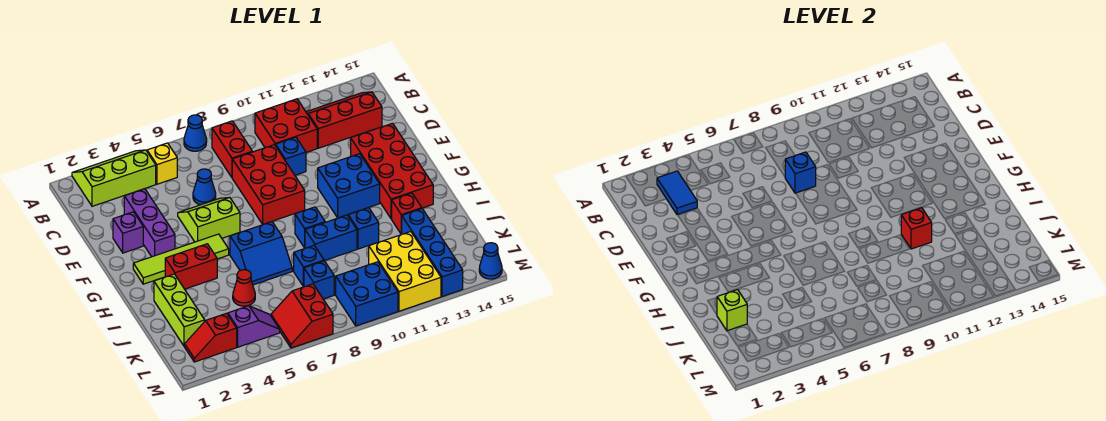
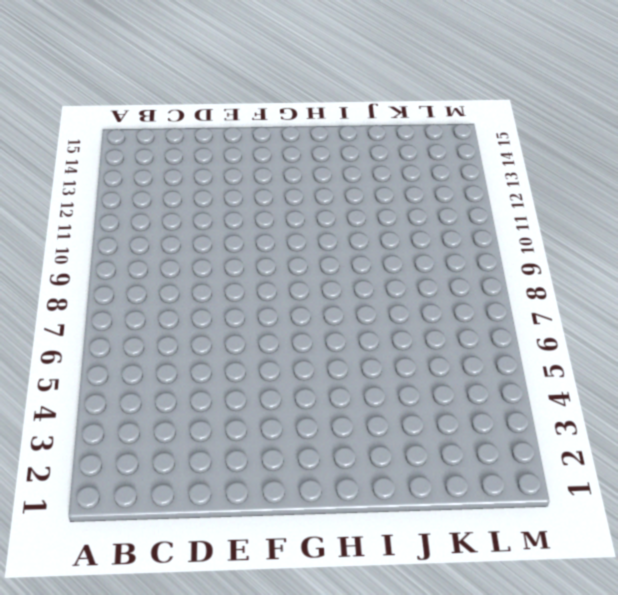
none -> lime slope A2:B4 level 1 top B
none -> blue cone A7 level 1
none -> yellow brick B5 level 1
none -> red brick B8:C8 level 1

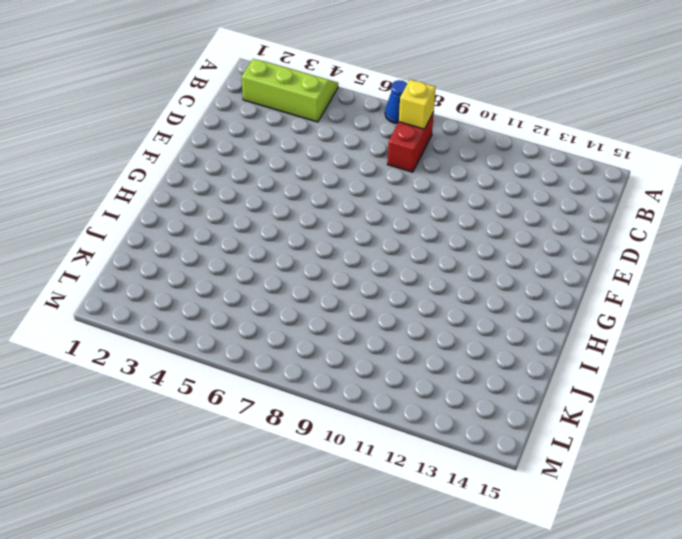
yellow brick B8 level 2 -> yellow brick B5 level 1
none -> red brick B10:C11 level 1
none -> red slope B12:C14 level 1 top C
none -> purple brick D3:F3 level 1
none -> blue cone D6 level 1

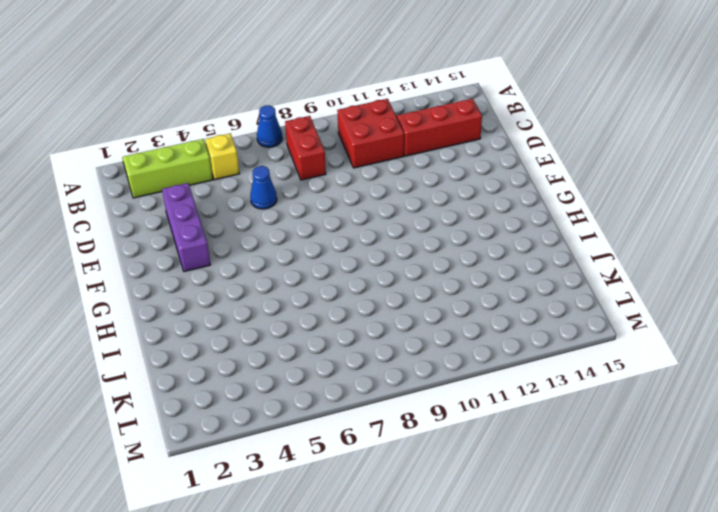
none -> red brick D8:F9 level 1
none -> blue brick D10 level 1
none -> purple brick E2 level 1
none -> lime slope E5:F6 level 1 top F

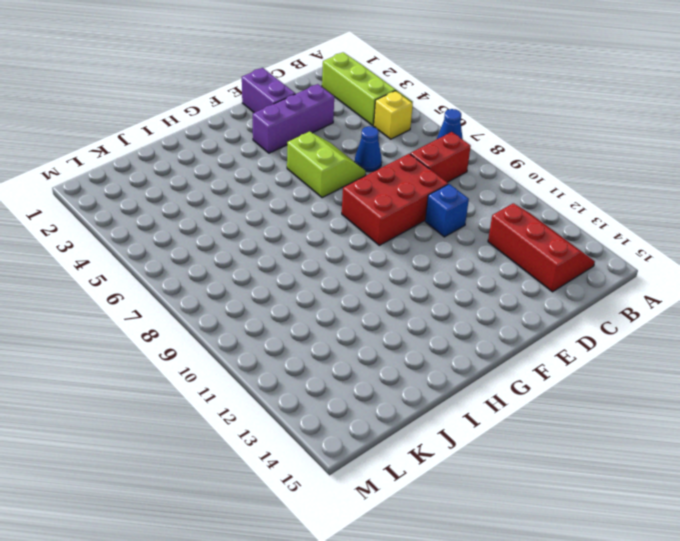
purple brick E1:E2 level 1 -> purple brick E2 level 1
none -> red brick B10:C11 level 1
none -> red brick E13:H14 level 1
none -> blue brick F11:G12 level 1
none -> lime tile G2:G5 level 1

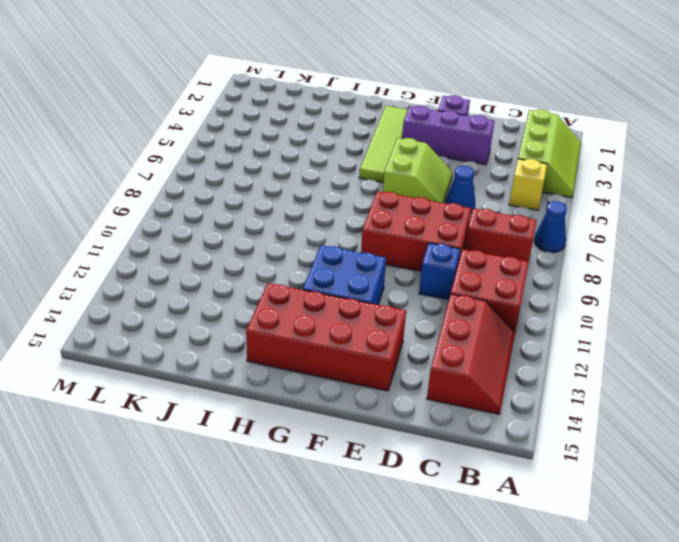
none -> red brick H3:H4 level 1
none -> blue slope H6:I7 level 1 top H
none -> blue brick H9 level 1
none -> lime brick I2:K2 level 1

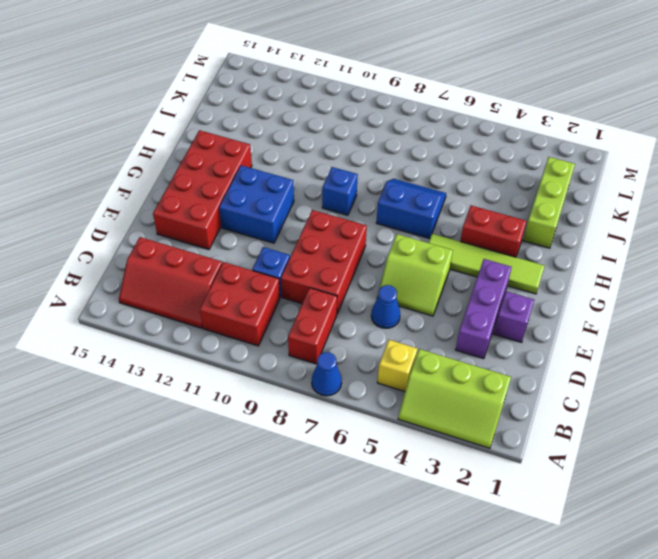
none -> blue brick I9:I10 level 1
none -> blue brick I11 level 1
none -> red brick I13 level 1
none -> red cone J5 level 1

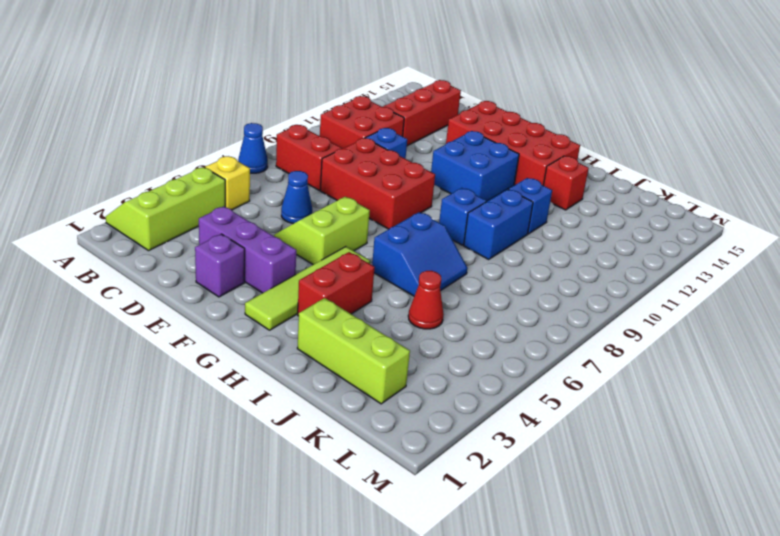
none -> blue brick J8 level 1
none -> blue brick J13:M13 level 1
none -> blue brick K8 level 1
none -> yellow brick K11:M12 level 1

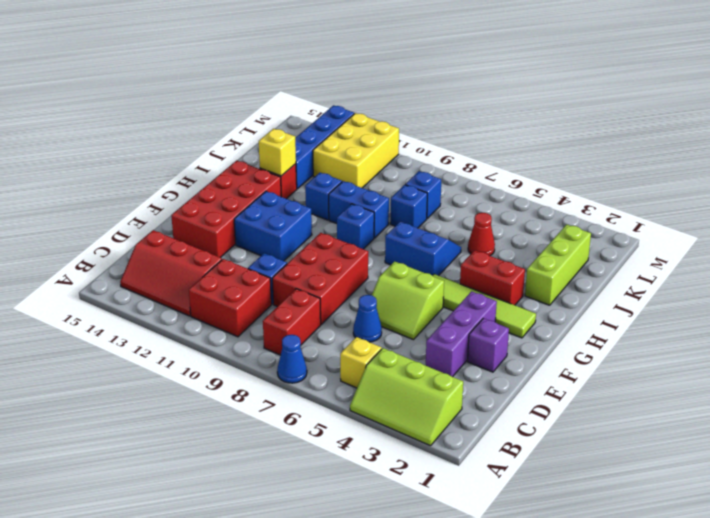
yellow brick I13 level 2 -> none
none -> red slope L2:L3 level 1 top 3
none -> purple slope L4:L5 level 1 top 4
none -> red slope L6:M7 level 1 top 7
none -> blue brick L9:M10 level 1

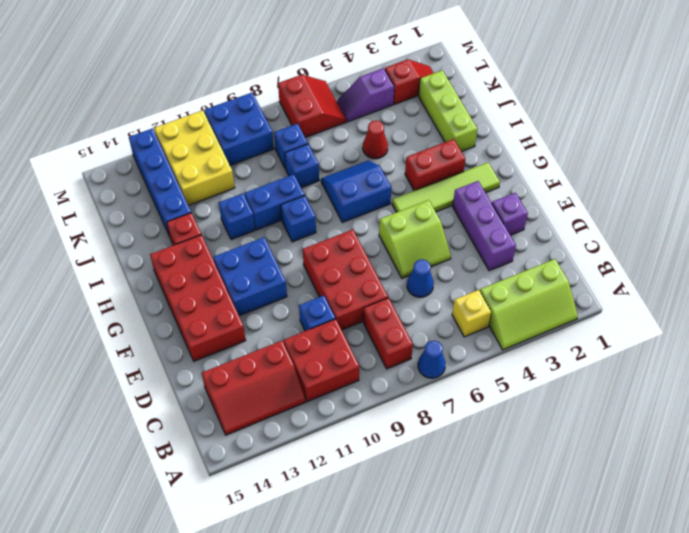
none -> blue cone M15 level 1
none -> blue tile B3:C3 level 2
none -> blue brick D8 level 2
none -> red brick I11 level 2

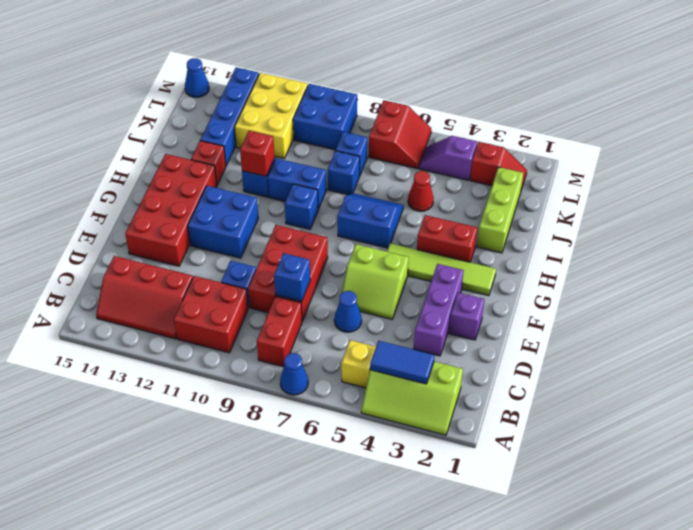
blue tile B3:B4 level 2 -> blue tile B3:C3 level 2
none -> lime brick J2 level 2

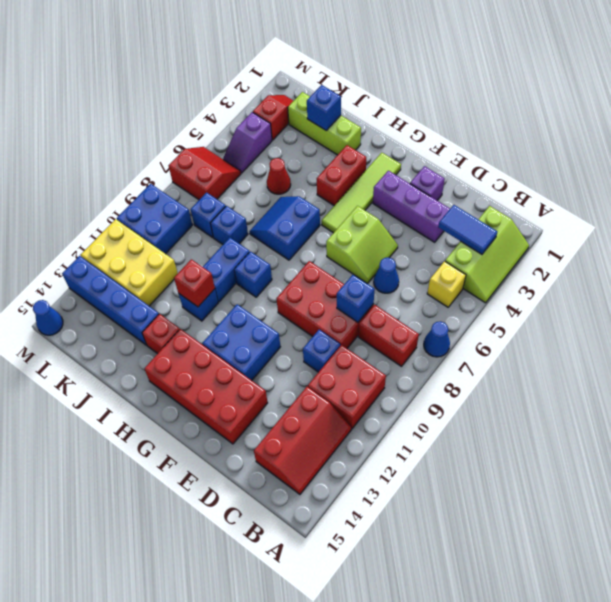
blue brick J2 level 2 -> lime brick J2 level 2

